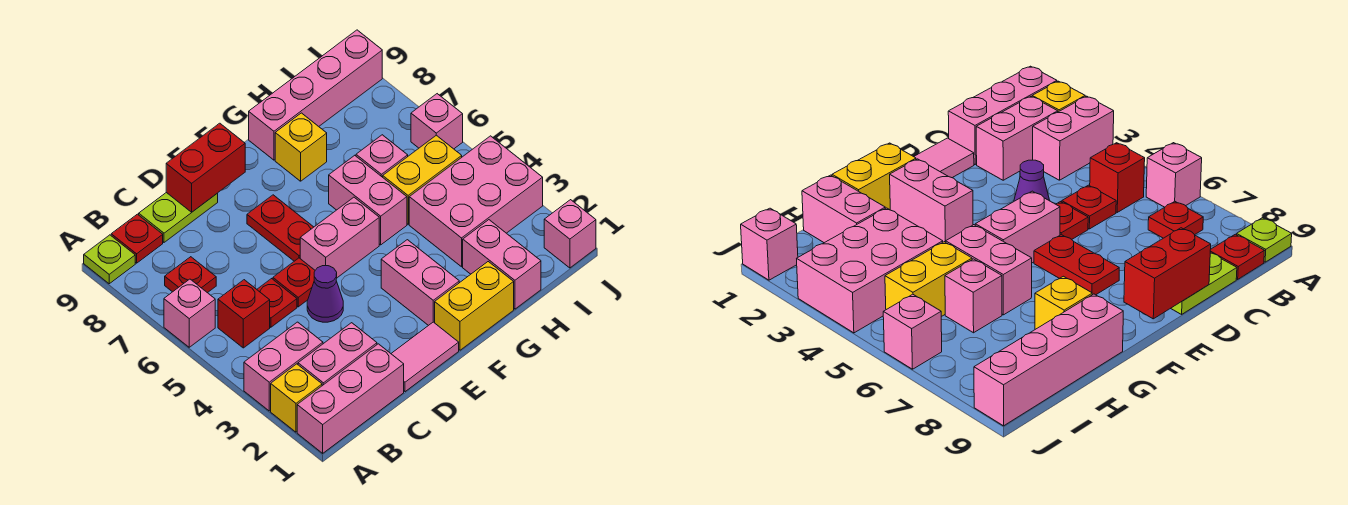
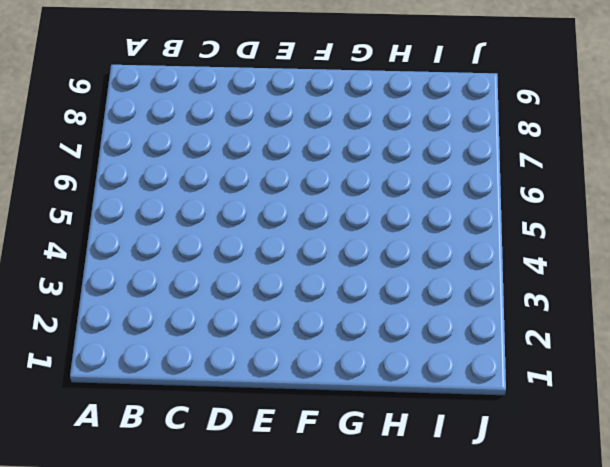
none -> pink brick A1:C1 level 1
none -> yellow brick A2 level 1
none -> pink brick A3:B3 level 1

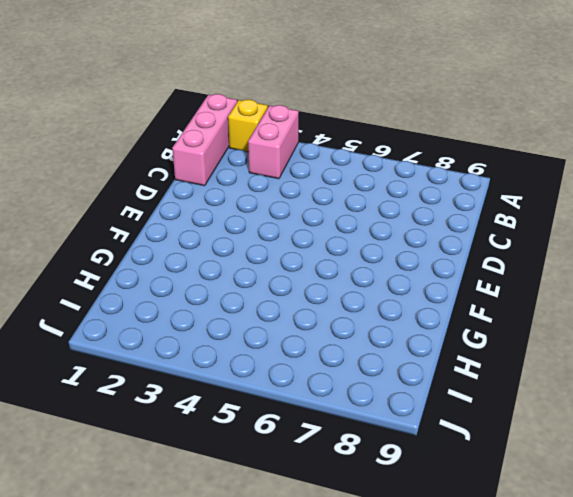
none -> pink brick A6 level 1
none -> lime plate A9 level 1
none -> pink brick B2:C2 level 1

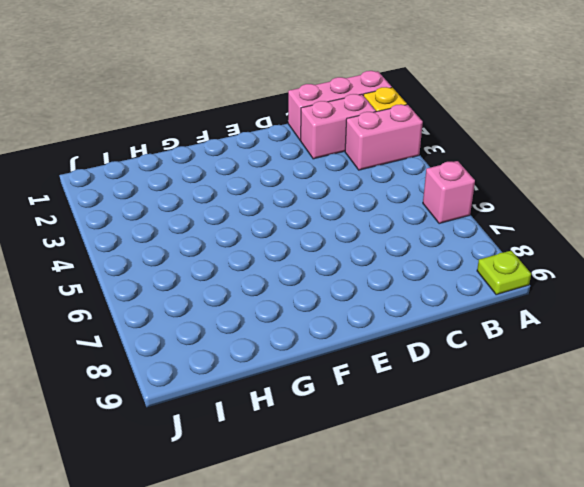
none -> red brick B5 level 1
none -> red plate B7 level 1
none -> red plate B9 level 1

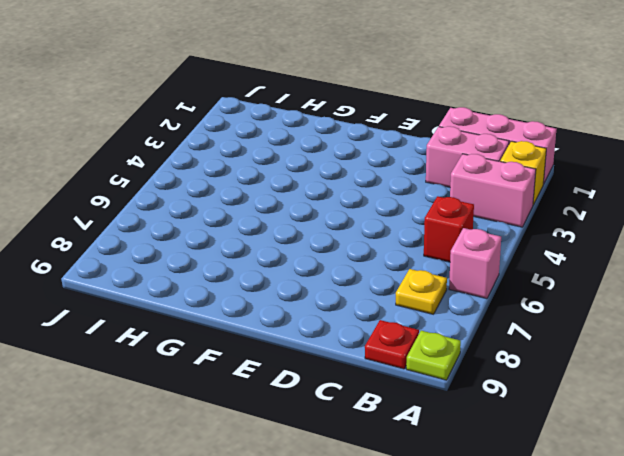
yellow plate B7 level 1 -> red plate B7 level 1
none -> red plate C5 level 1
none -> lime plate C9:D9 level 1
none -> pink tile D1:E1 level 1

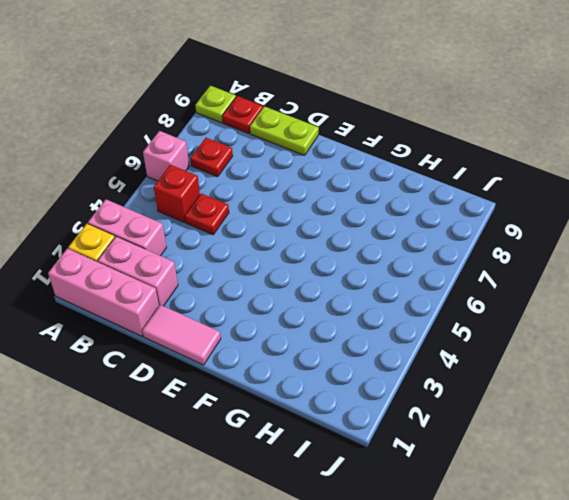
none -> purple cone D4 level 1
none -> red plate D5 level 1
none -> pink brick E5:F5 level 1

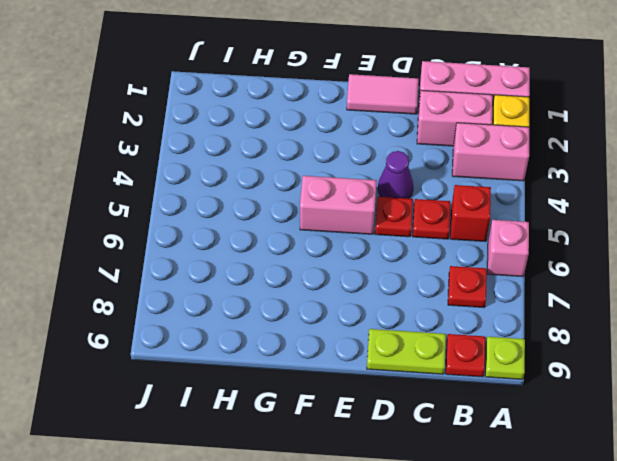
none -> red plate E6:E7 level 1
none -> yellow brick F1:G1 level 1
none -> pink brick F2:F3 level 1

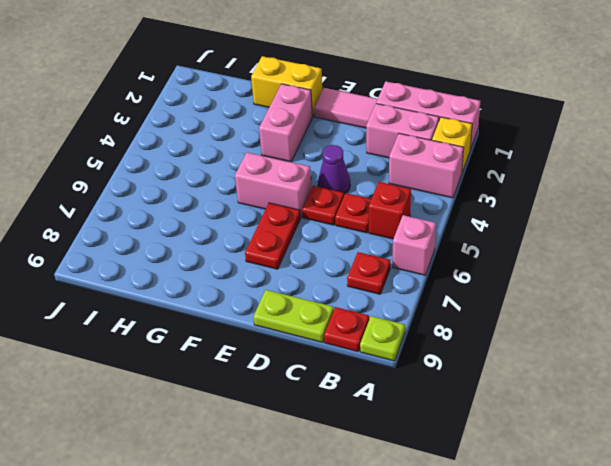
none -> pink brick G5:G6 level 1
none -> yellow brick G8 level 1
none -> pink brick G9:J9 level 1

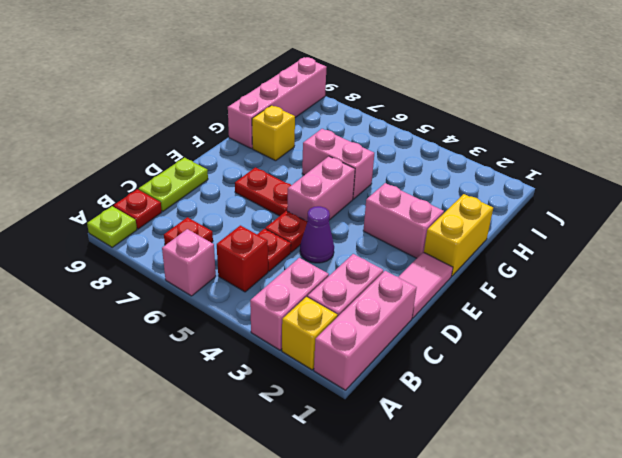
none -> pink brick H1:H2 level 1
none -> pink brick H3:J4 level 1
none -> yellow brick H5:I5 level 1

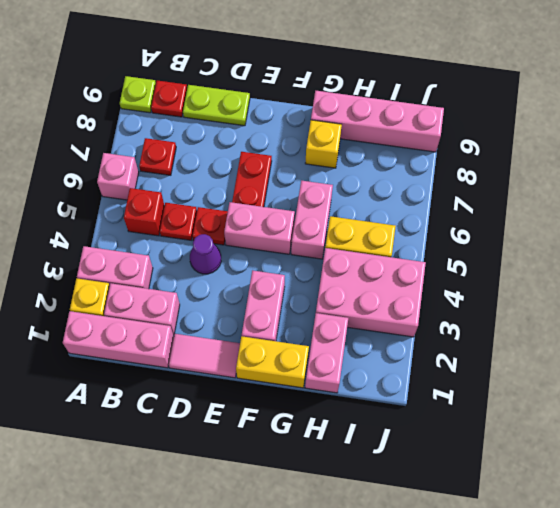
none -> pink brick H6 level 1
none -> pink brick J1 level 1
none -> pink brick J6 level 1

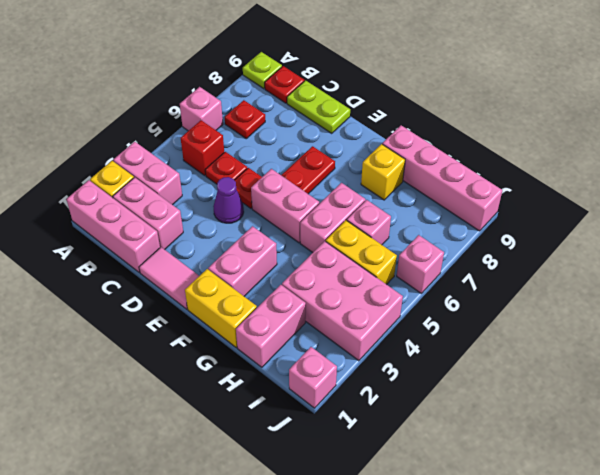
none -> red brick D9:E9 level 2

